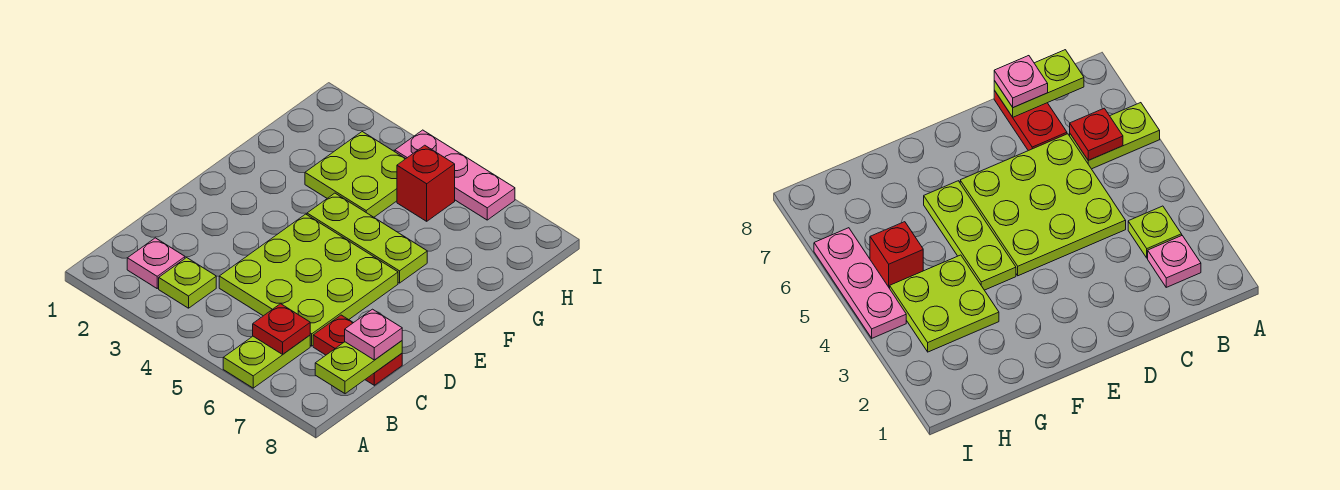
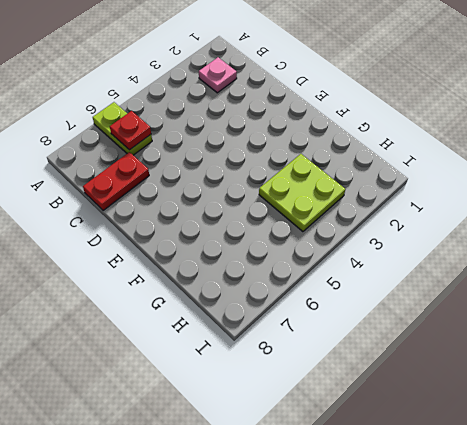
none -> lime plate B3 level 1
none -> lime plate C4:E6 level 1
none -> lime plate F4:F6 level 1

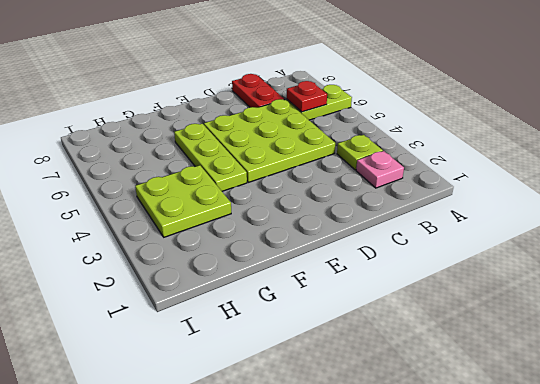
none -> red brick H5 level 1
none -> pink plate I4:I6 level 1
none -> lime plate B8:C8 level 2

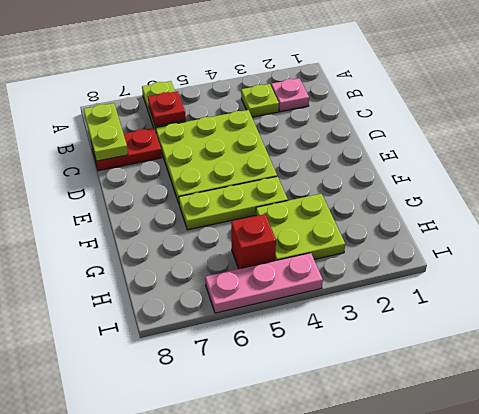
none -> pink plate C8 level 3

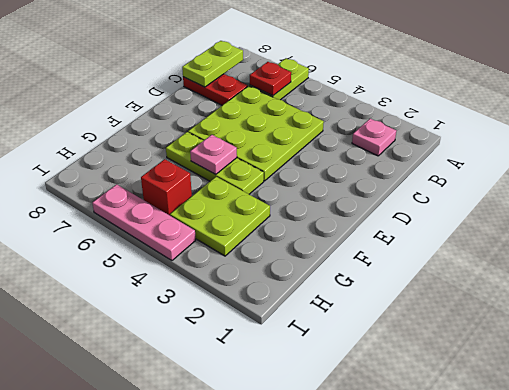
pink plate F5 level 2 -> pink plate C8 level 3
none -> lime plate B3 level 1

